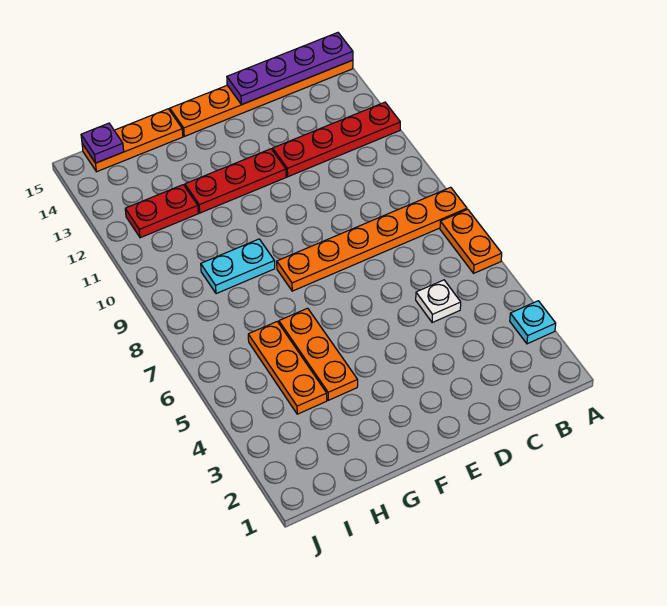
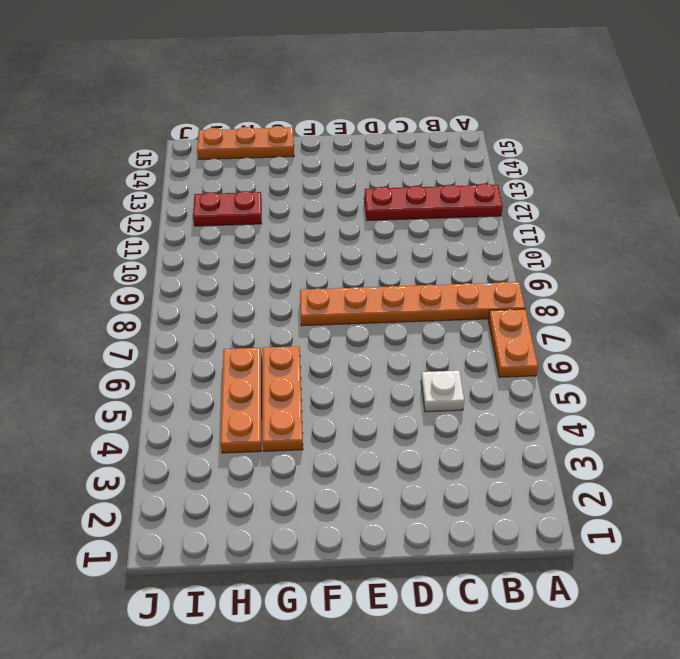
none -> cyan plate A3 level 1
none -> orange plate A15:F15 level 1
none -> red plate E12:G12 level 1

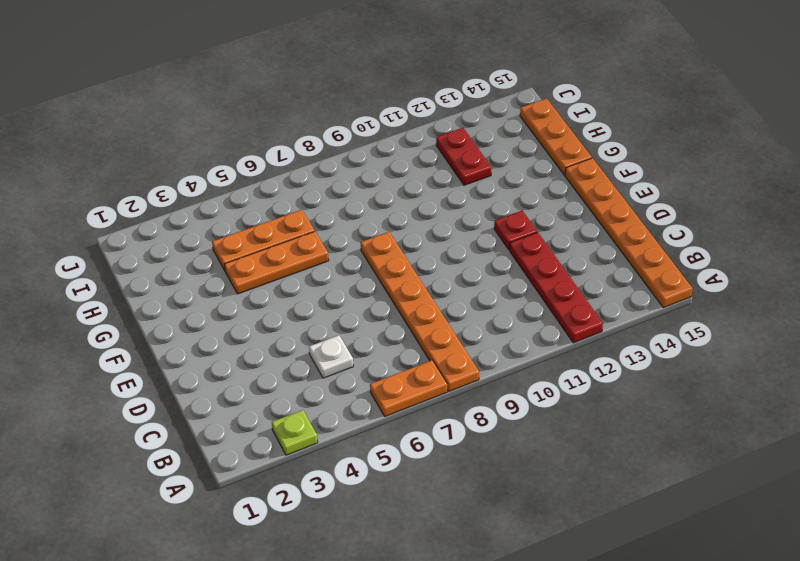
lime plate A3 level 1 -> cyan plate A3 level 1
red plate E12 level 1 -> red plate E12:G12 level 1
none -> cyan plate G9:H9 level 1
none -> purple plate A15:D15 level 2
none -> purple plate I15 level 2

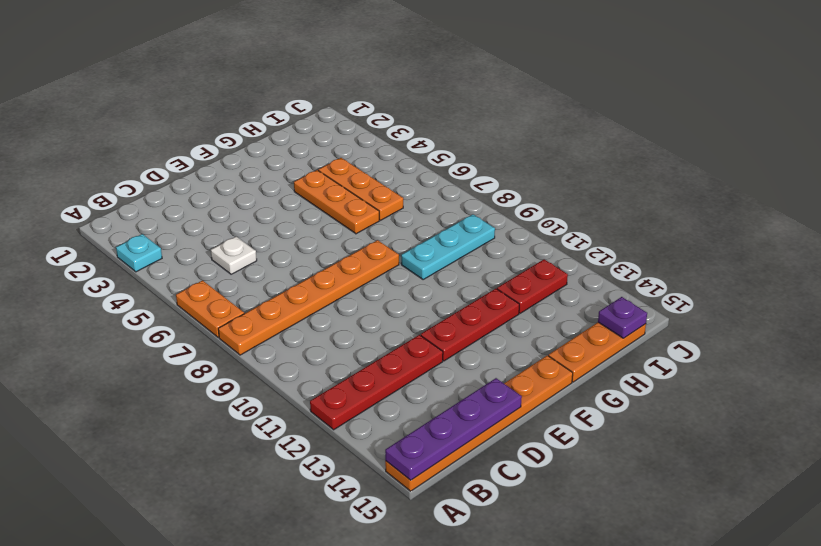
cyan plate G9:I9 level 1 -> cyan plate G9:H9 level 1

